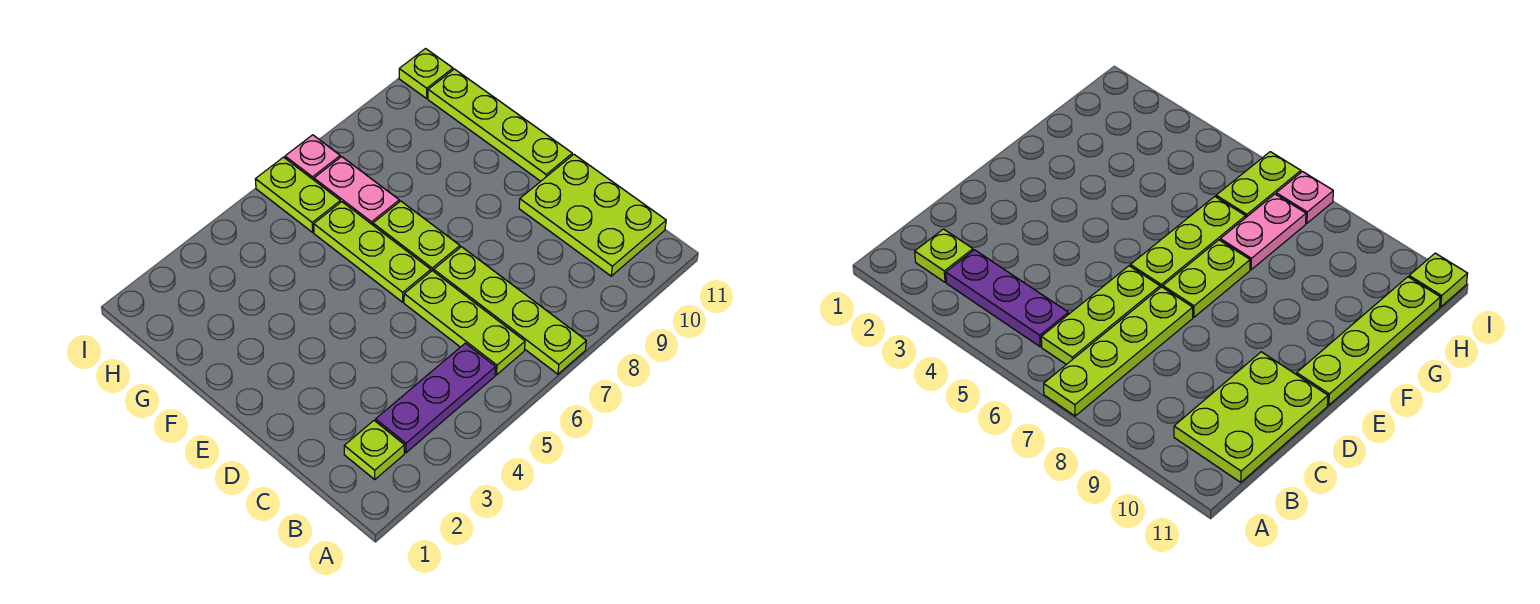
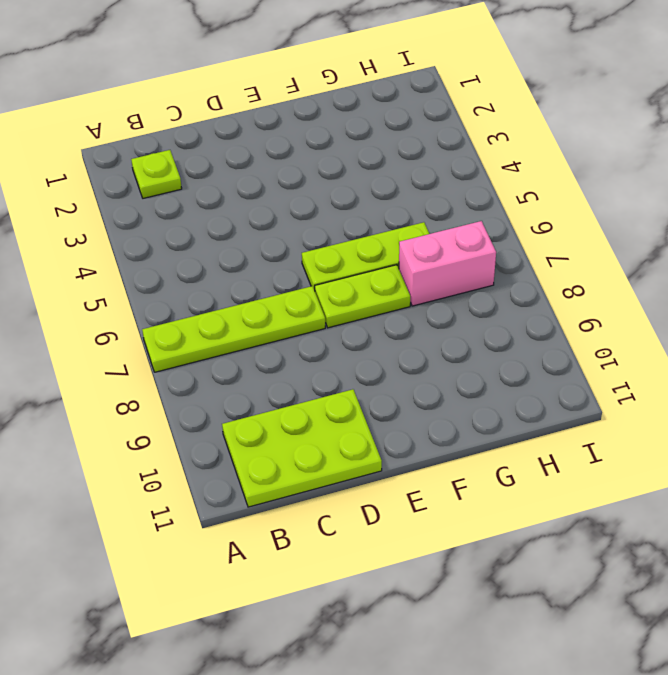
pink brick G7:H7 level 1 -> pink plate G7:H7 level 1
none -> purple plate B3:B5 level 1
none -> lime plate B6:D6 level 1
none -> lime plate E11:H11 level 1

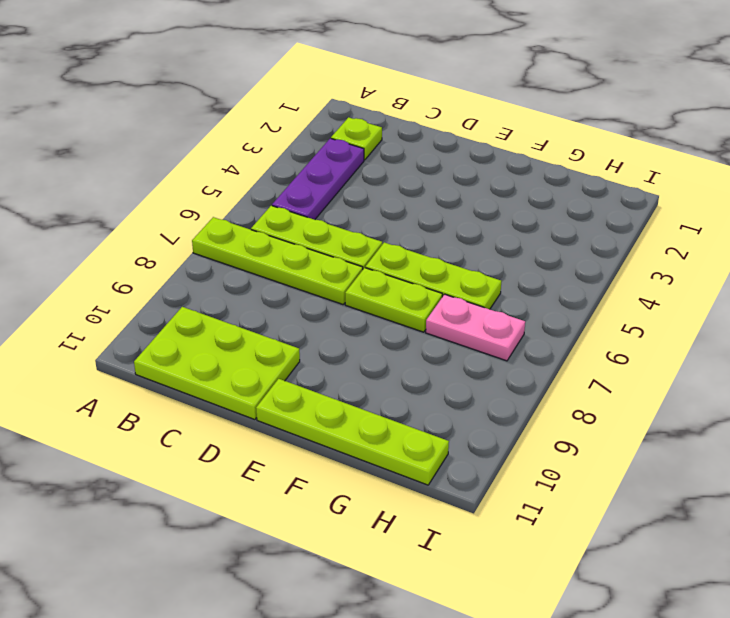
none -> lime plate H6:I6 level 1
none -> pink plate I7 level 1
none -> lime plate I11 level 1

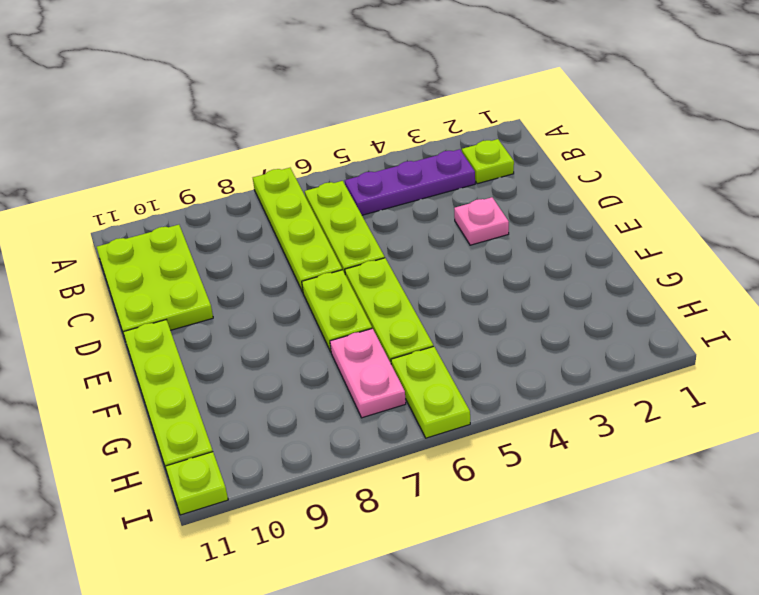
pink plate D3 level 1 -> pink plate I7 level 1

